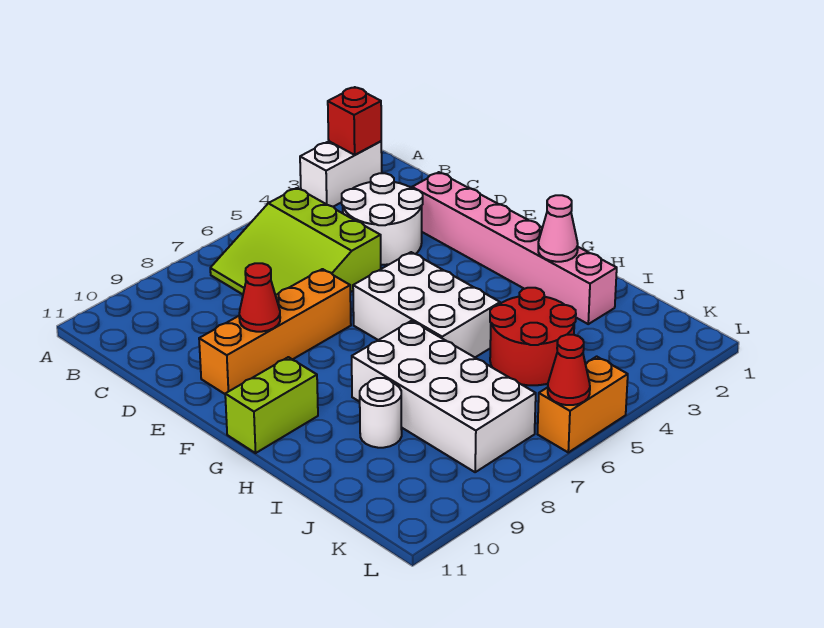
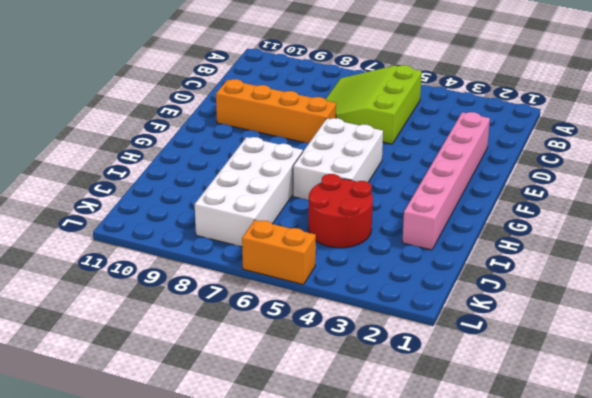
none -> white brick A2:A3 level 1
none -> white round brick C3:D4 level 1
none -> lime brick G10:G11 level 1

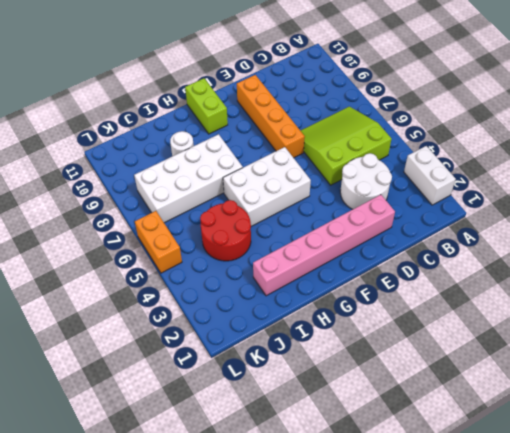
none -> red brick A2 level 2
none -> red cone E9 level 2
none -> pink cone H2 level 2

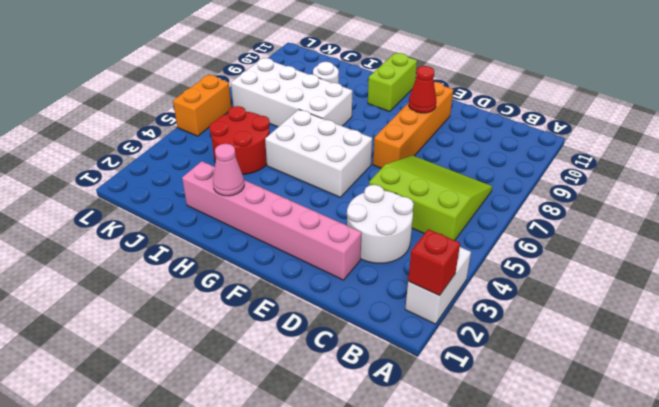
none -> red cone L6 level 2

